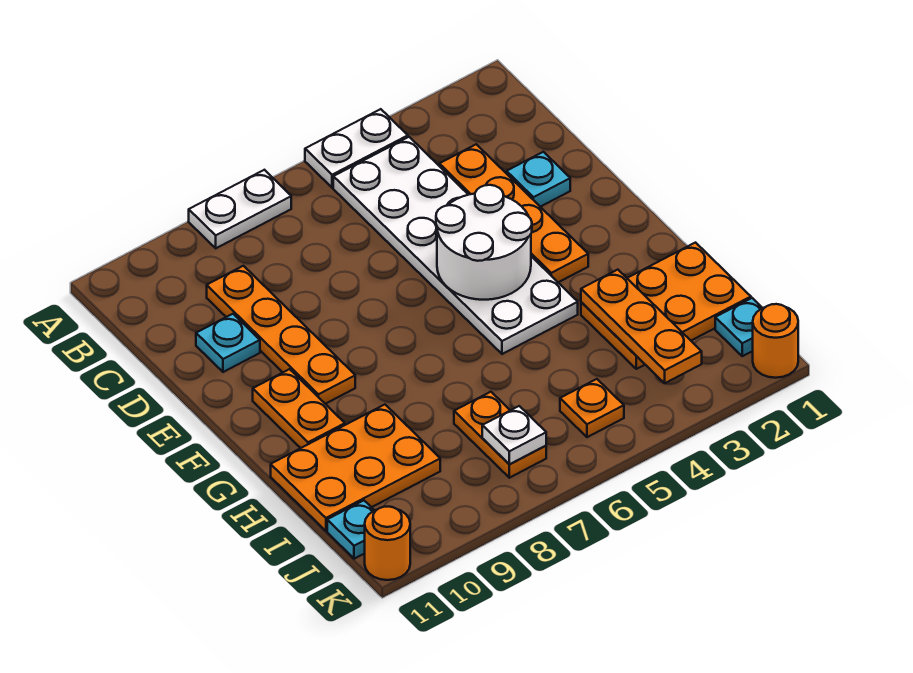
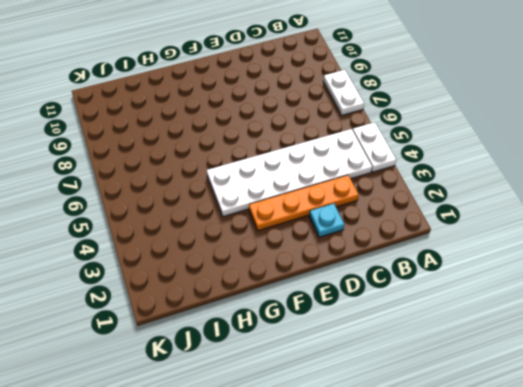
none -> orange plate C9:F9 level 1
none -> cyan plate D10 level 1
none -> orange plate F10:G10 level 1

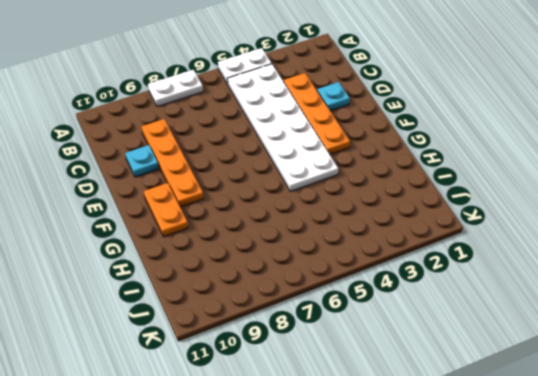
none -> orange plate H1:I3 level 1
none -> orange plate H9:I11 level 1
none -> orange plate I7:J7 level 1

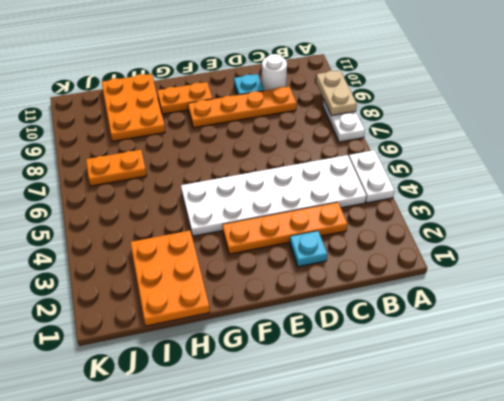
tan plate A8:A9 level 2 -> none
white round brick C10 level 1 -> none
none -> cyan plate J1 level 1
none -> orange plate J5 level 1
none -> cyan plate J11 level 1

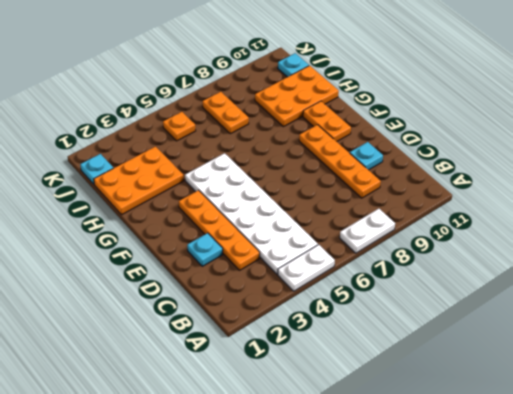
none -> orange round brick K1 level 1
none -> orange round brick K11 level 1
none -> white round brick E4:F5 level 2

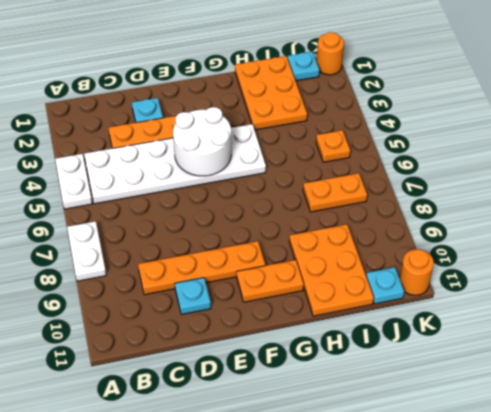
none -> orange plate H3:J3 level 2
none -> white plate J7 level 2

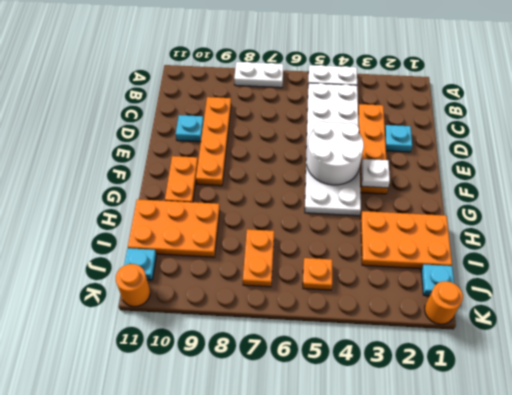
white plate F3 level 2 -> white plate J7 level 2
none -> orange plate H3:J3 level 2

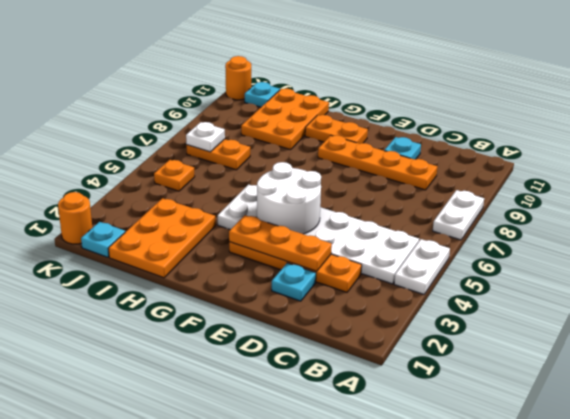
orange plate D3:F3 level 2 -> orange plate H3:J3 level 2

